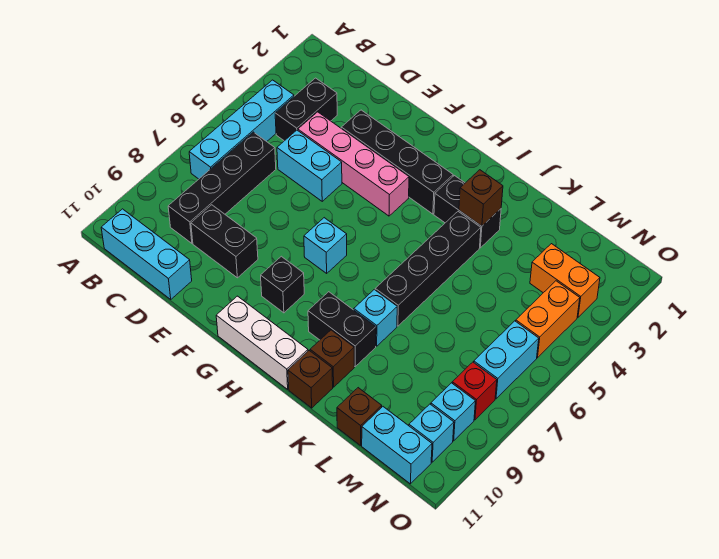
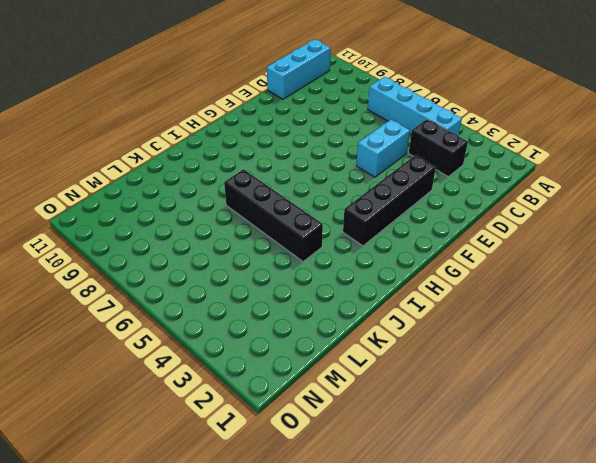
none -> black brick C6:C9 level 1
none -> pink brick D4:G4 level 1
none -> black brick D9:E9 level 1

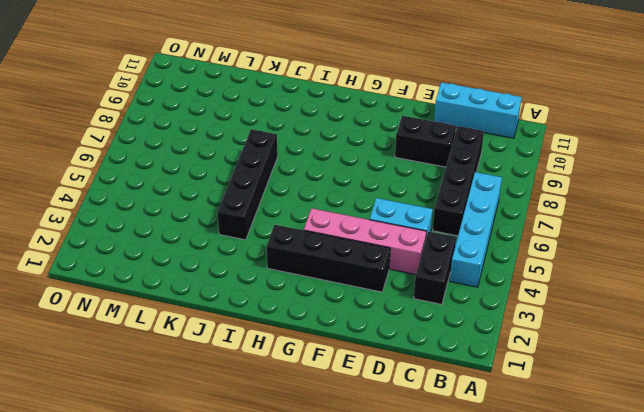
none -> cyan brick G7 level 1
none -> black brick G9 level 1
none -> white brick G11:I11 level 1

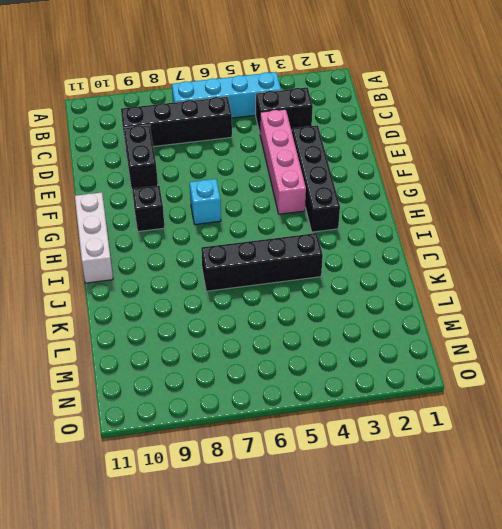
none -> cyan brick B11:D11 level 1
none -> cyan brick D5:E5 level 1
none -> black brick I3:J3 level 1

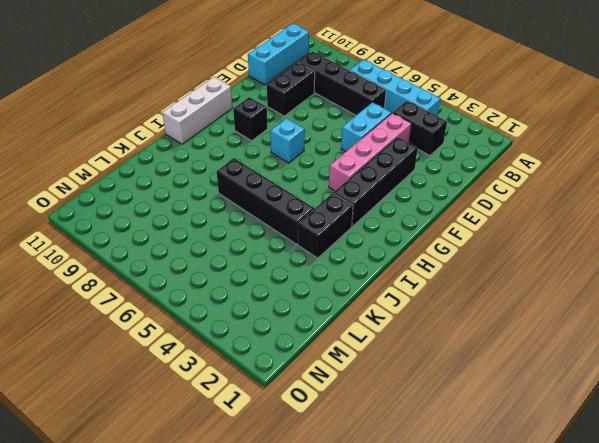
none -> black brick I9:J9 level 1
none -> cyan brick J8 level 1
none -> brown brick J10 level 1

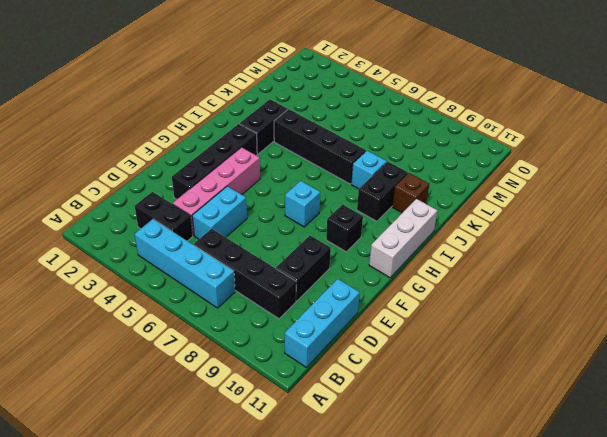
none -> brown brick J11 level 1
none -> brown brick L11 level 1
none -> orange brick M3:N3 level 1

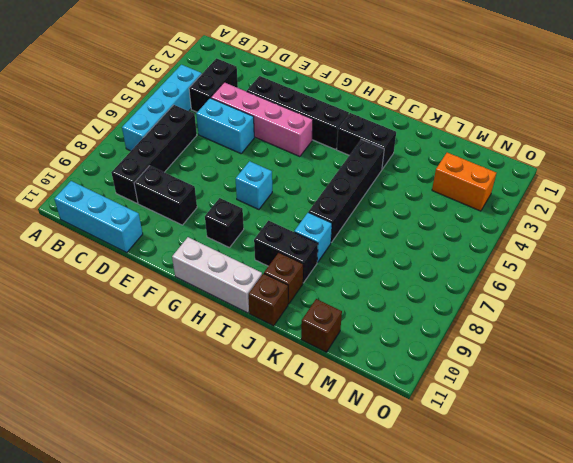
none -> cyan brick M11:N11 level 1
none -> orange brick N4:N5 level 1
none -> cyan brick N6:N7 level 1

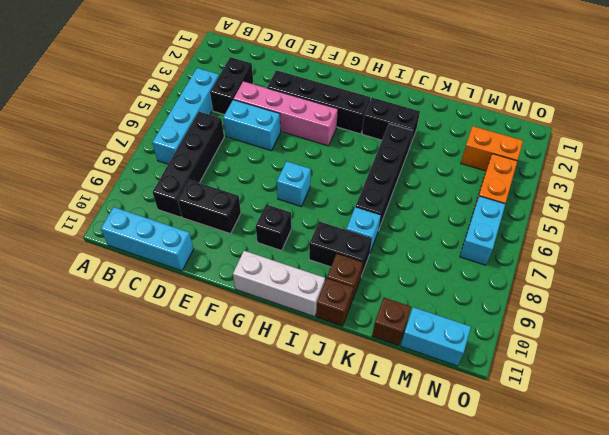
none -> red brick N8 level 1
none -> cyan brick N9 level 1
none -> cyan brick N10 level 1

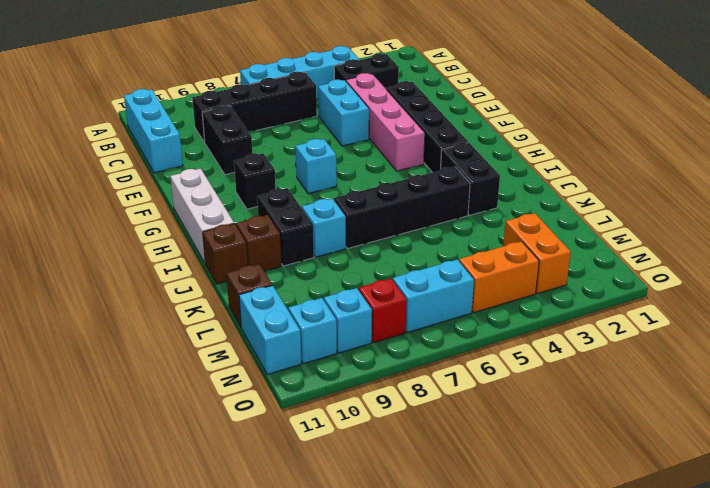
none -> brown brick J3 level 2

